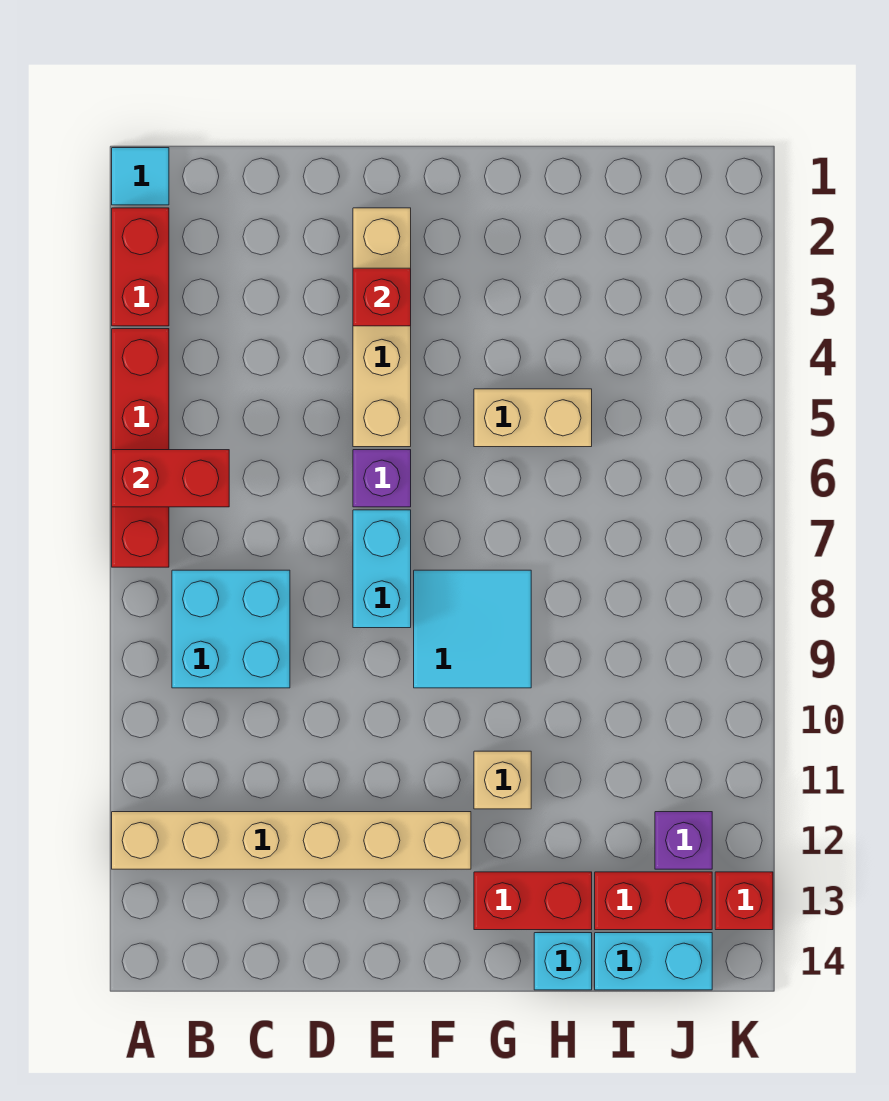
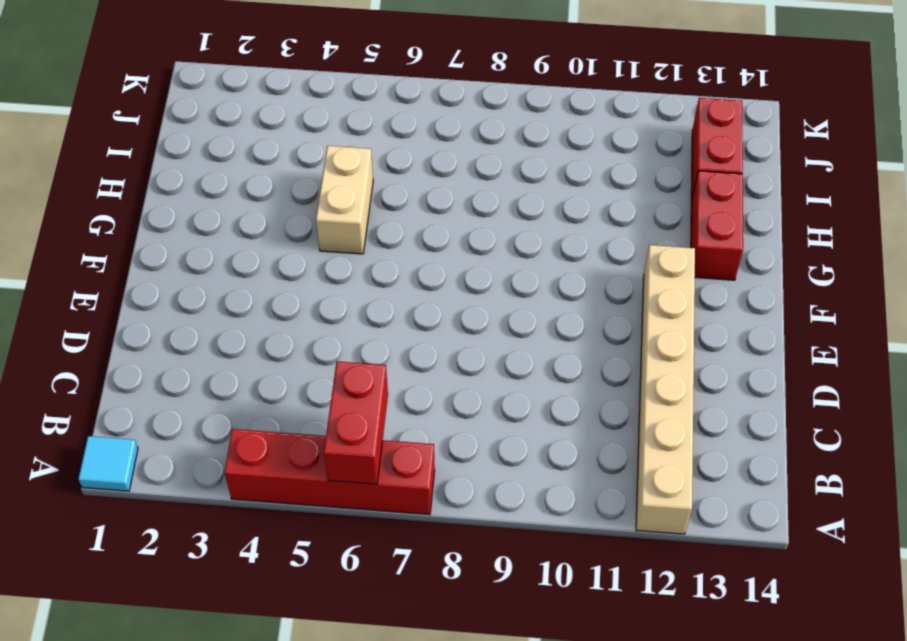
none -> red brick A2:A3 level 1
none -> cyan brick B8:C9 level 1
none -> tan brick E2:E5 level 1

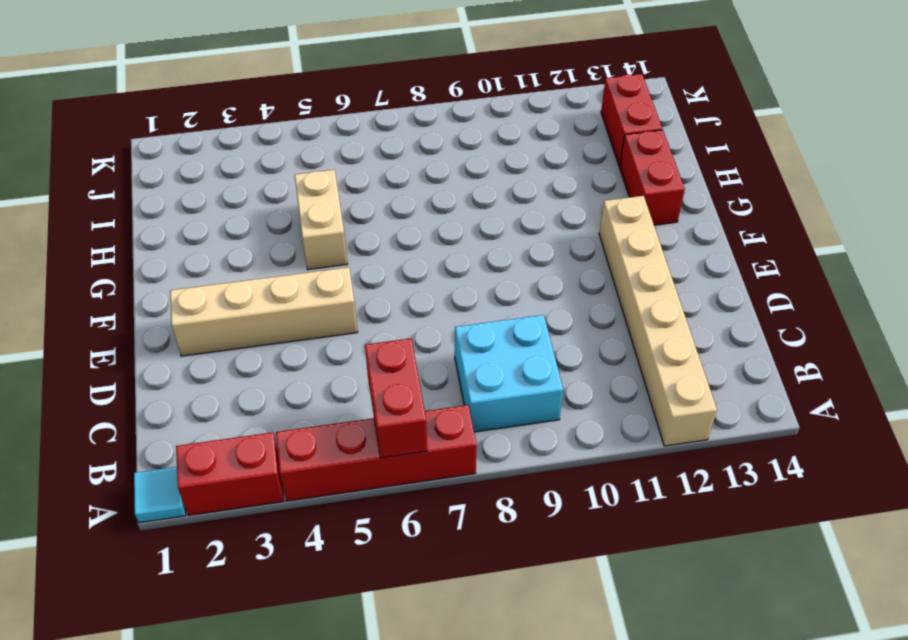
none -> purple brick E6 level 1
none -> cyan brick E7:E8 level 1
none -> cyan tile F8:G9 level 1

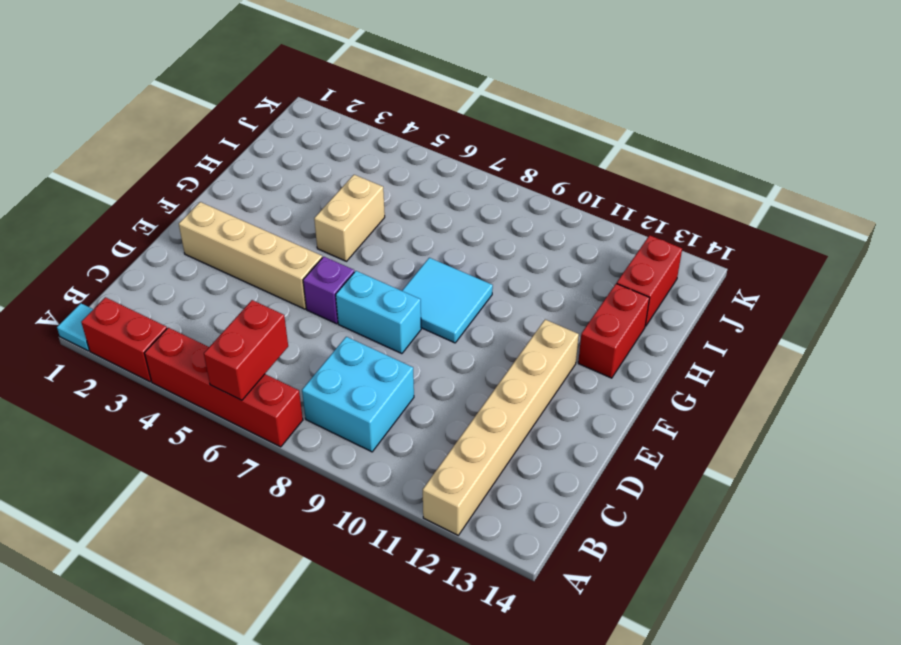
none -> tan brick G11 level 1
none -> cyan brick H14 level 1
none -> cyan brick I14:J14 level 1

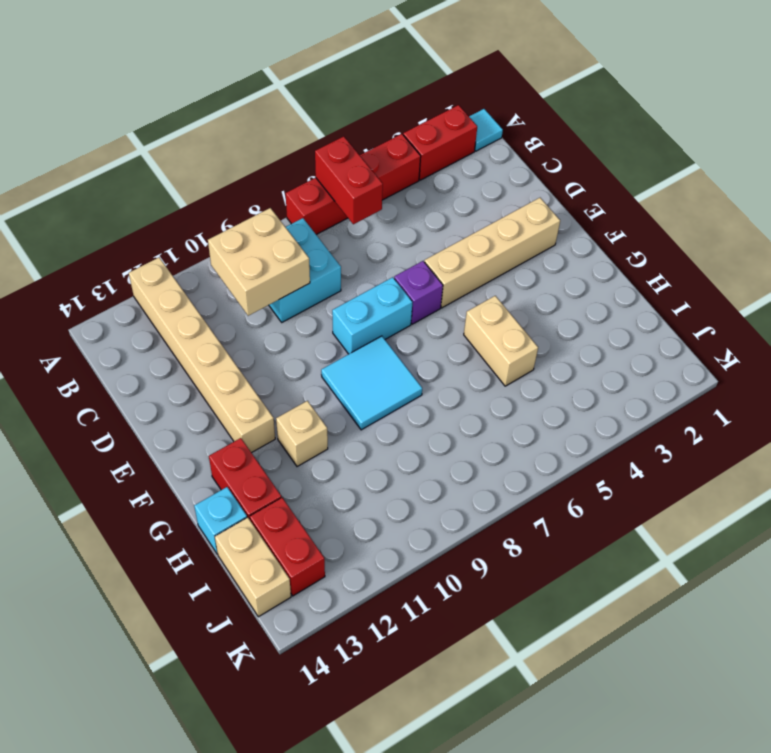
tan brick B9:C10 level 2 -> none
tan brick I14:J14 level 1 -> cyan brick I14:J14 level 1
none -> purple brick J12 level 1
none -> red brick K13 level 1
none -> red brick E3 level 2

